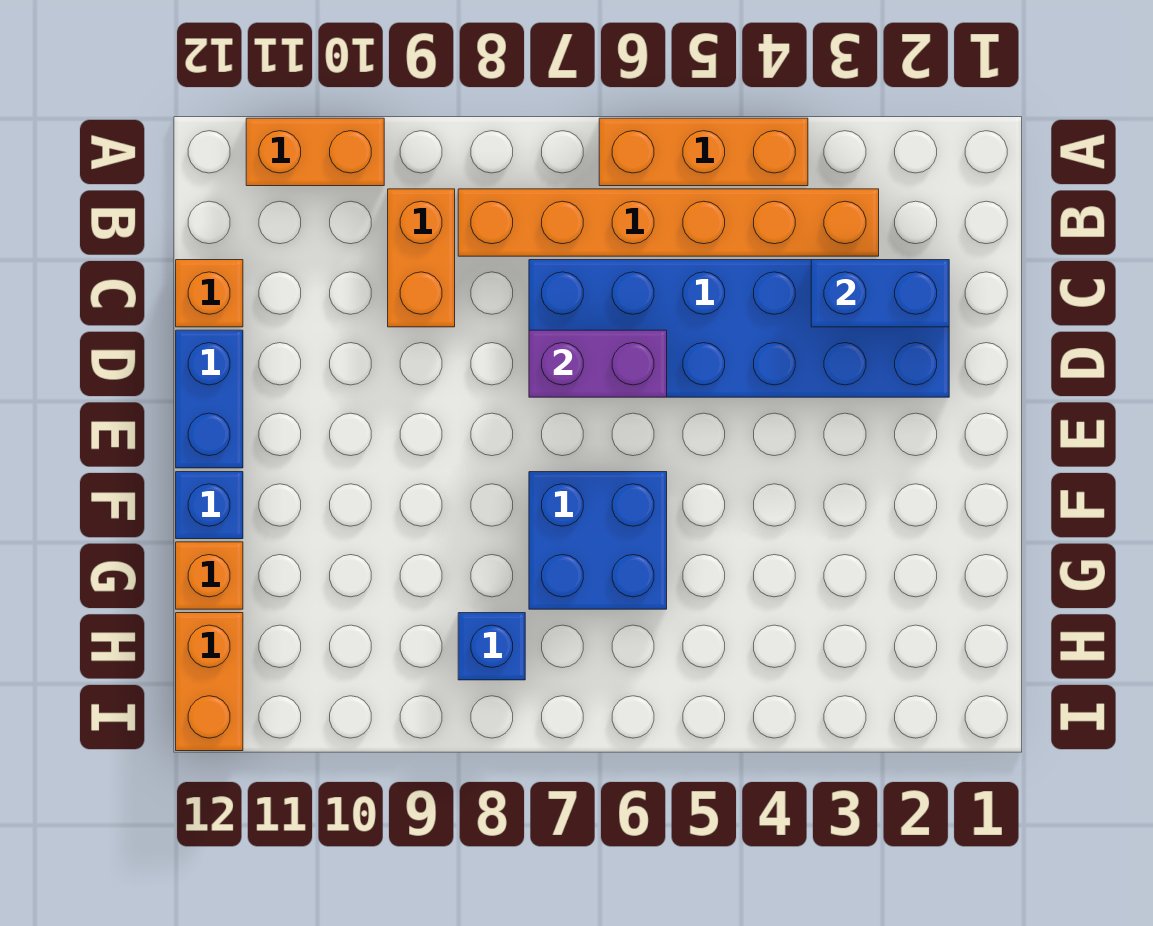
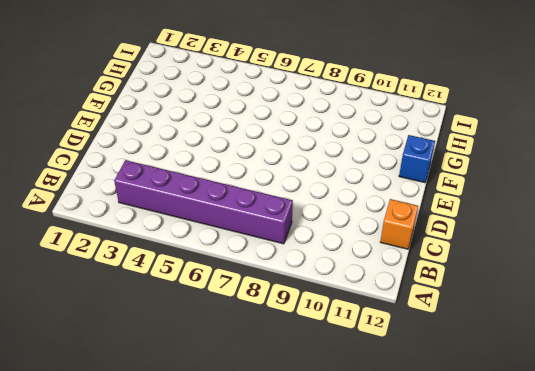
purple brick B3:B8 level 1 -> orange brick B3:B8 level 1
none -> orange brick A4:A6 level 1
none -> orange brick A10:A11 level 1
none -> orange brick B9:C9 level 1

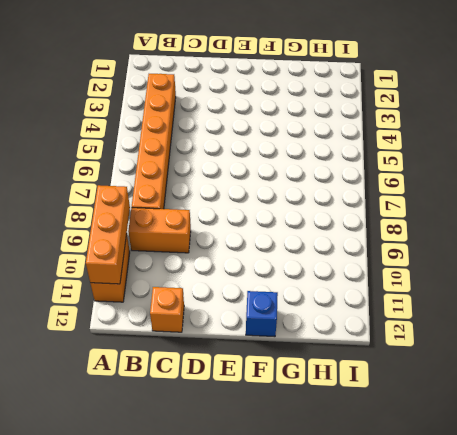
orange brick A9:A11 level 2 -> orange brick A4:A6 level 1
none -> blue brick C2:D7 level 1
none -> blue brick D12:E12 level 1
none -> blue brick F6:G7 level 1

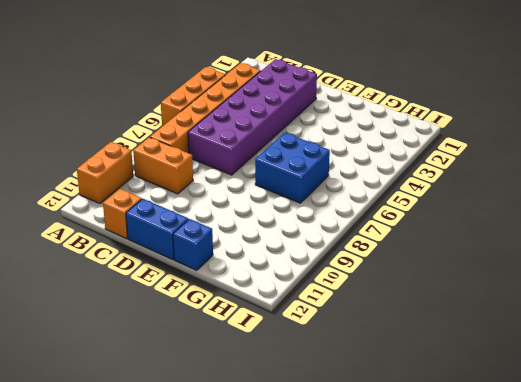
purple brick C2:D7 level 1 -> blue brick C2:D7 level 1
none -> orange brick G12 level 1
none -> blue brick H8 level 1
none -> orange brick H12:I12 level 1

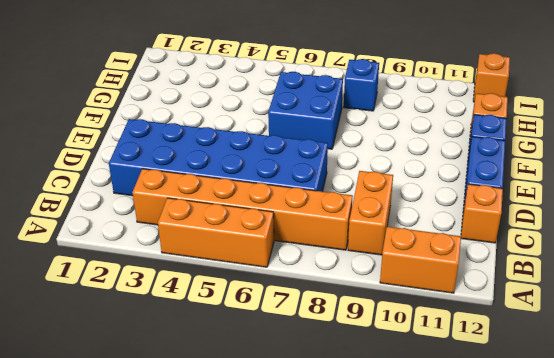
orange brick I12 level 1 -> orange brick H12:I12 level 1
none -> blue brick C2:C3 level 2
none -> purple brick D6:D7 level 2

